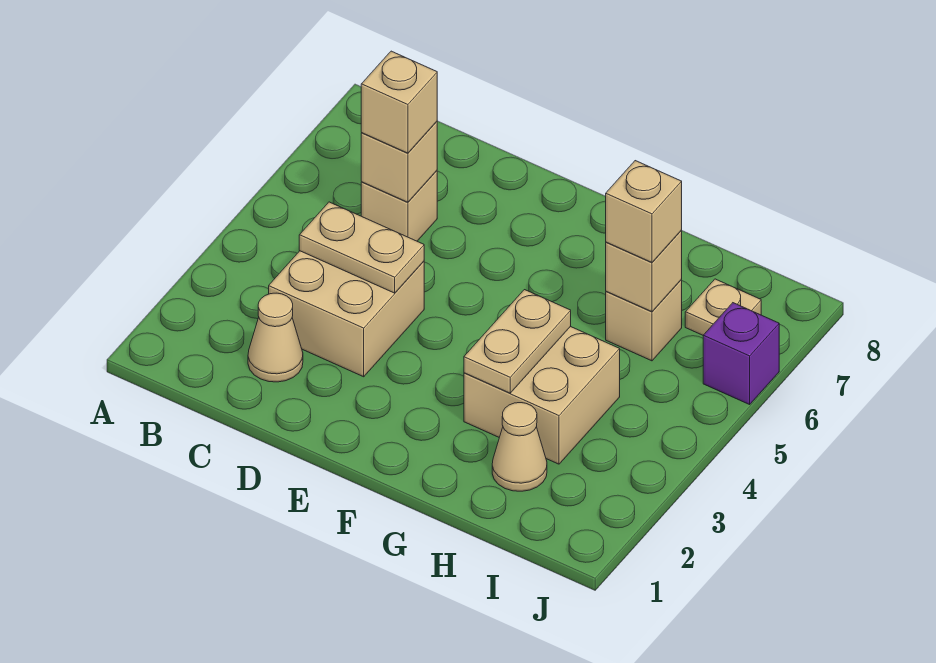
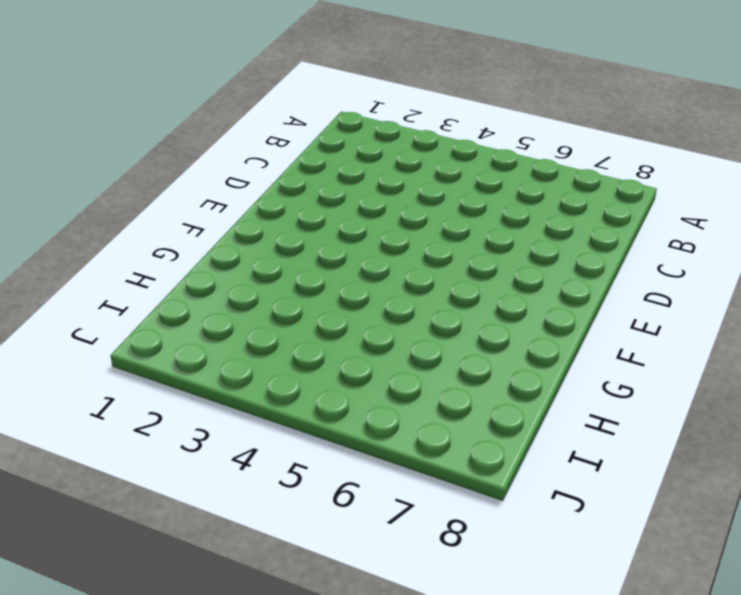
none -> tan cone C2 level 1
none -> tan brick C3:D4 level 1
none -> tan brick C6 level 1

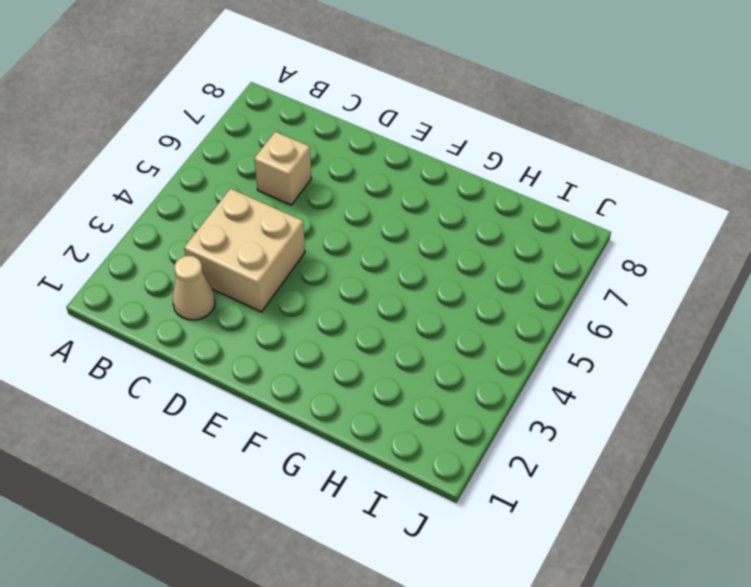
none -> tan brick G3:H4 level 1
none -> tan cone H2 level 1
none -> tan brick H6 level 1

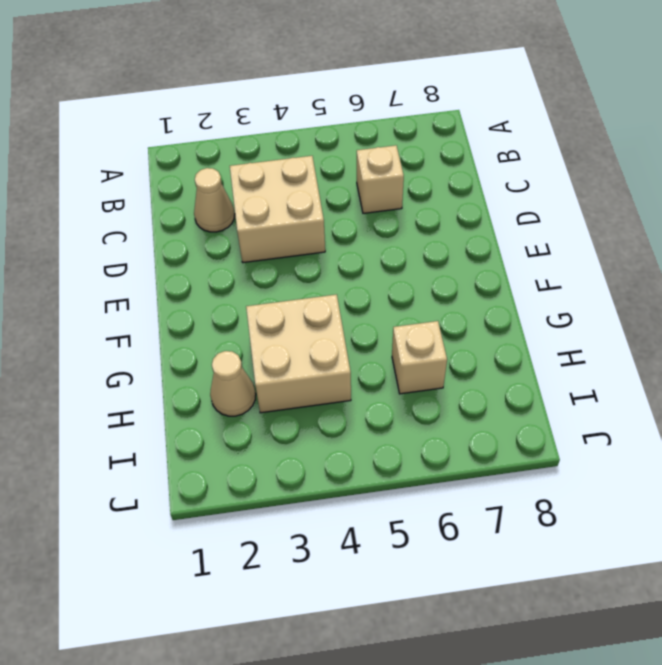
none -> tan plate I7 level 1
none -> purple brick J6 level 1
none -> tan plate C4:D4 level 2

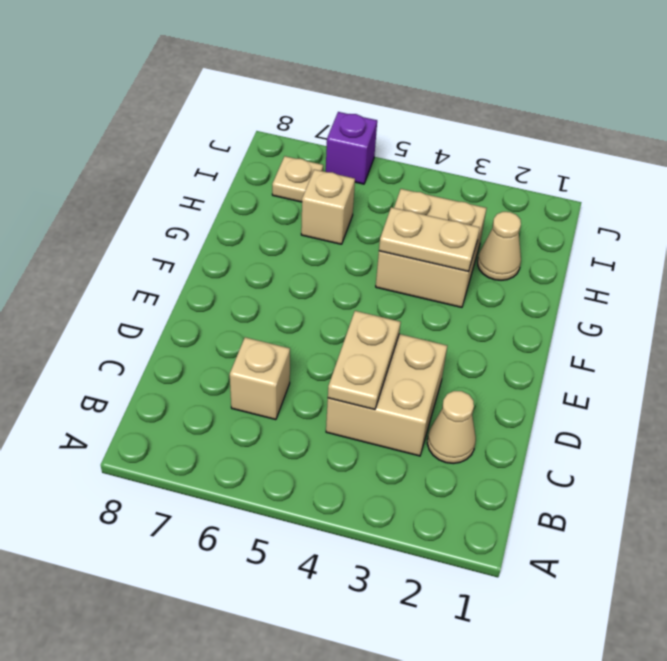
none -> tan brick C6 level 2
none -> tan brick H6 level 2
none -> tan brick C6 level 3

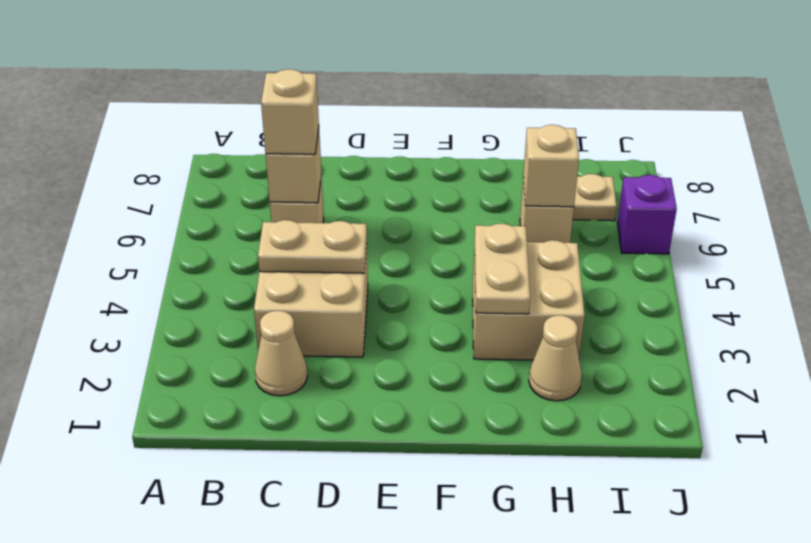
none -> tan brick H6 level 3

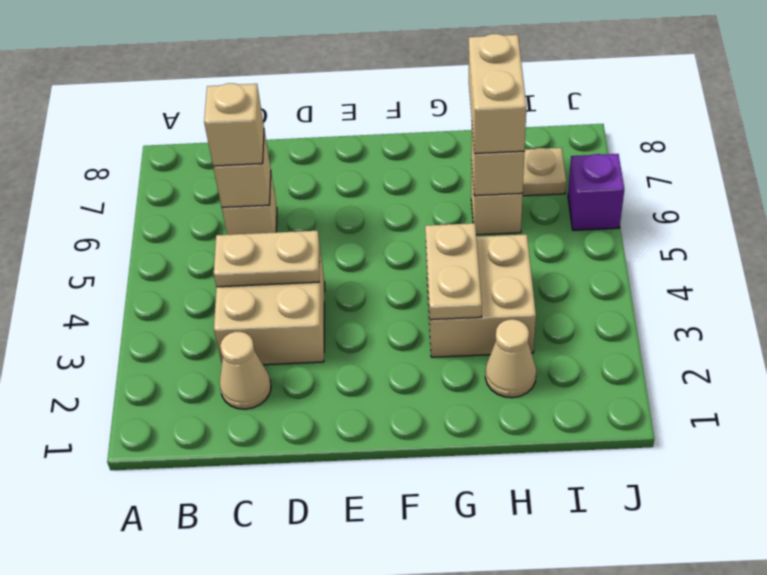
tan brick H6:H7 level 3 -> tan brick H6 level 3

